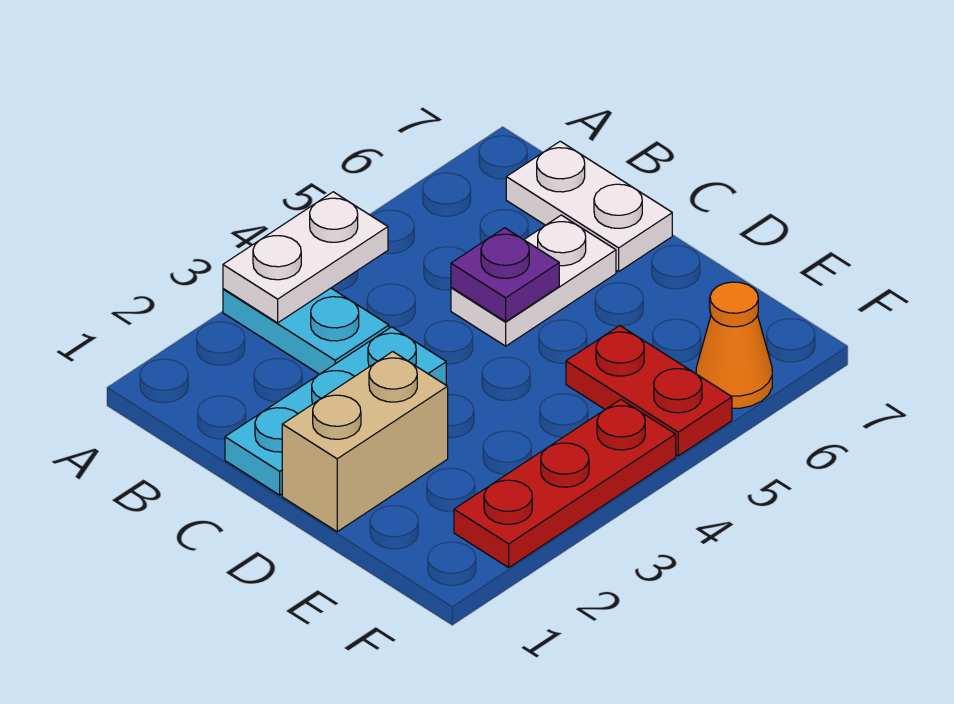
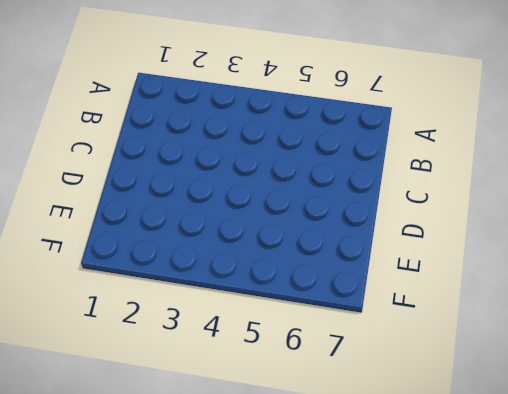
none -> cyan plate A3:B3 level 1
none -> white plate B7:C7 level 1

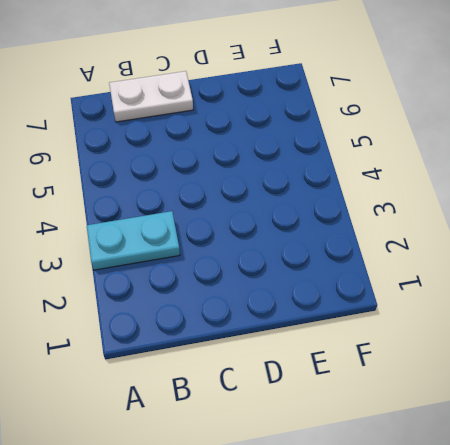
none -> cyan plate C1:C3 level 1
none -> white plate C5:C6 level 1

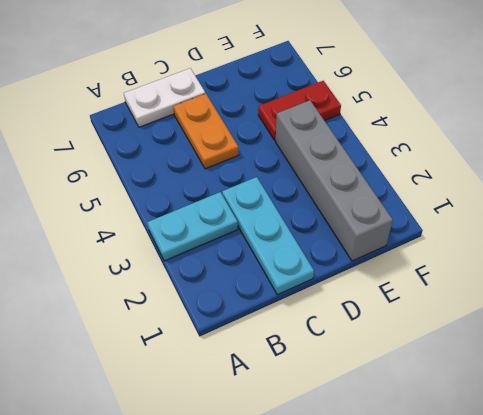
orange plate C5:C6 level 1 -> white plate C5:C6 level 1
grey brick E1:E4 level 1 -> none
none -> tan brick D1:D2 level 1
none -> red plate F2:F4 level 1

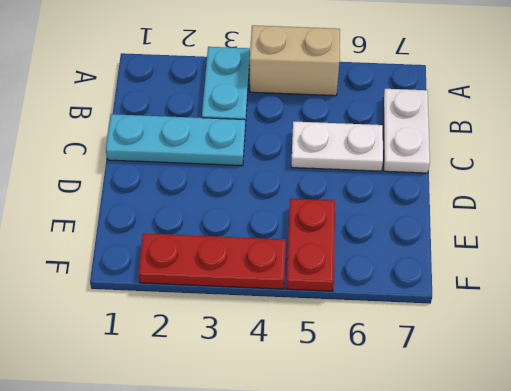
tan brick A4:A5 level 1 -> tan brick D1:D2 level 1
none -> orange cone F6 level 1
none -> white plate A3:A4 level 2

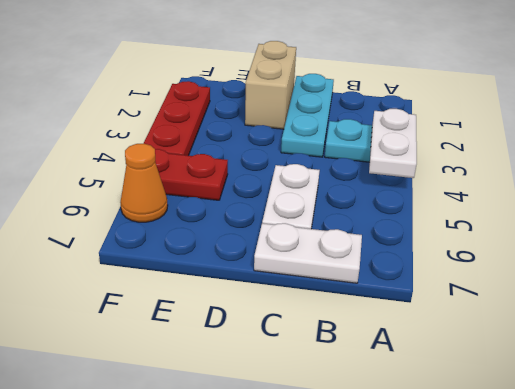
none -> purple plate C5 level 2

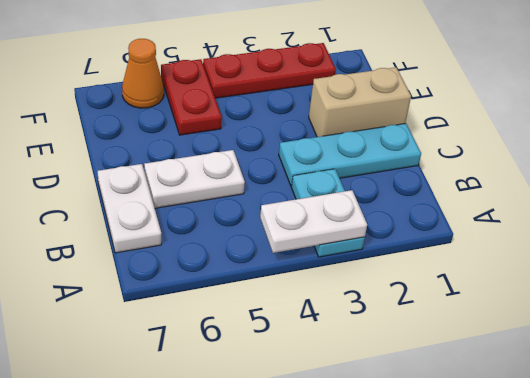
none -> purple plate C5 level 2

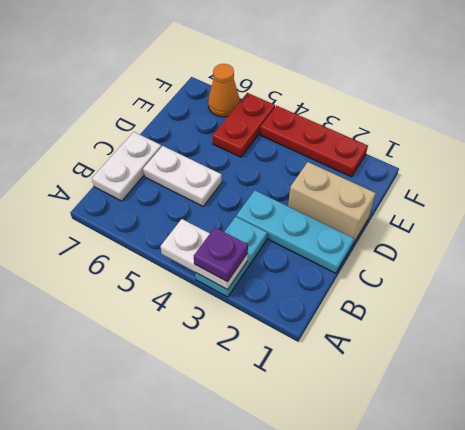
purple plate A3 level 3 -> purple plate C5 level 2

